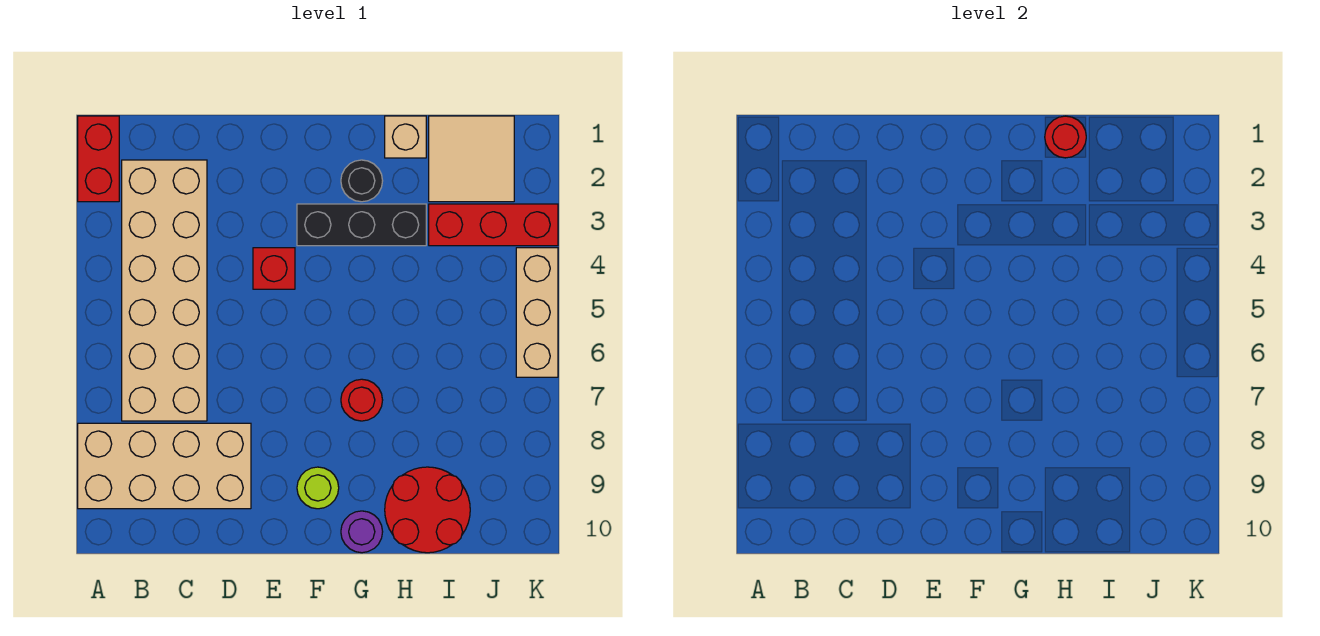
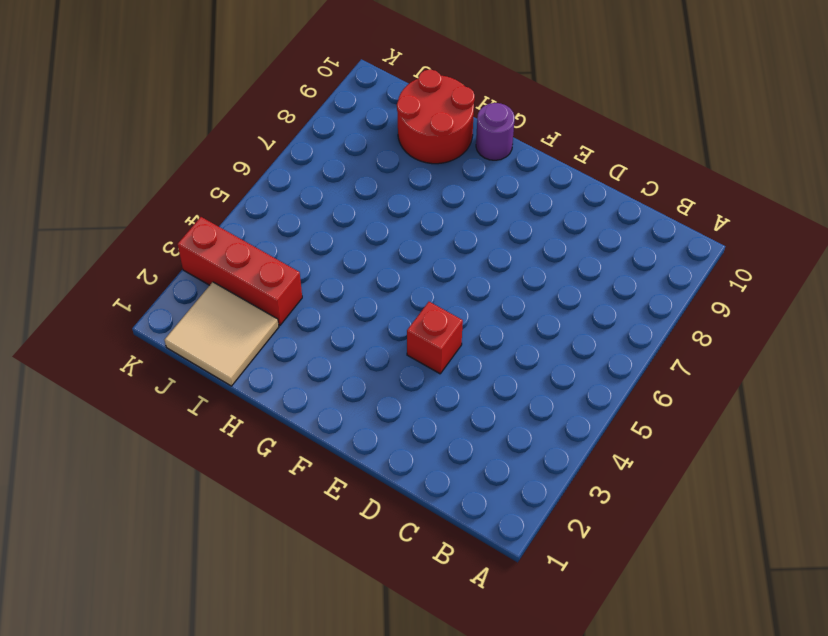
none -> red brick A1:A2 level 1
none -> tan brick A8:D9 level 1
none -> tan brick B2:C7 level 1

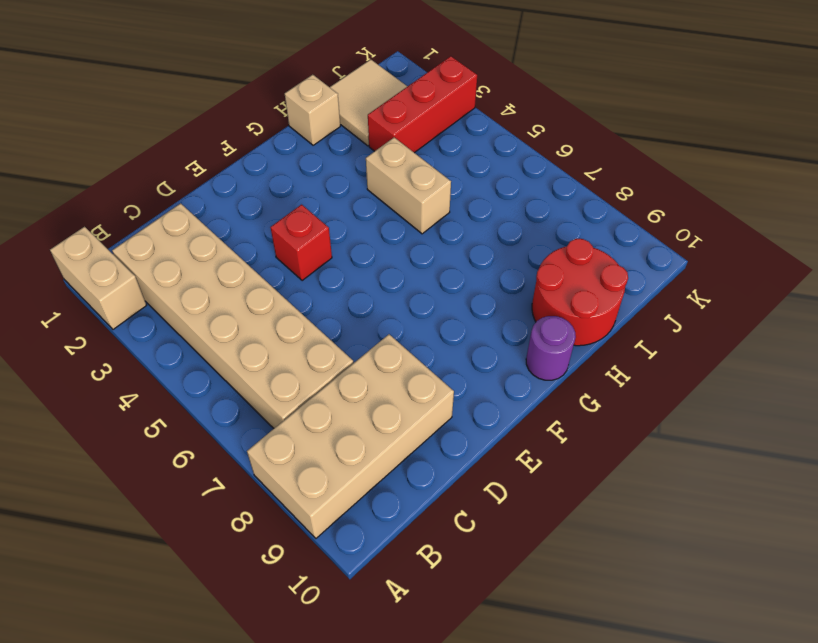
tan brick A1:A2 level 1 -> red brick A1:A2 level 1
tan brick H4:H5 level 1 -> none
none -> black brick F3:H3 level 1
none -> lime round brick F9 level 1
none -> black round brick G2 level 1

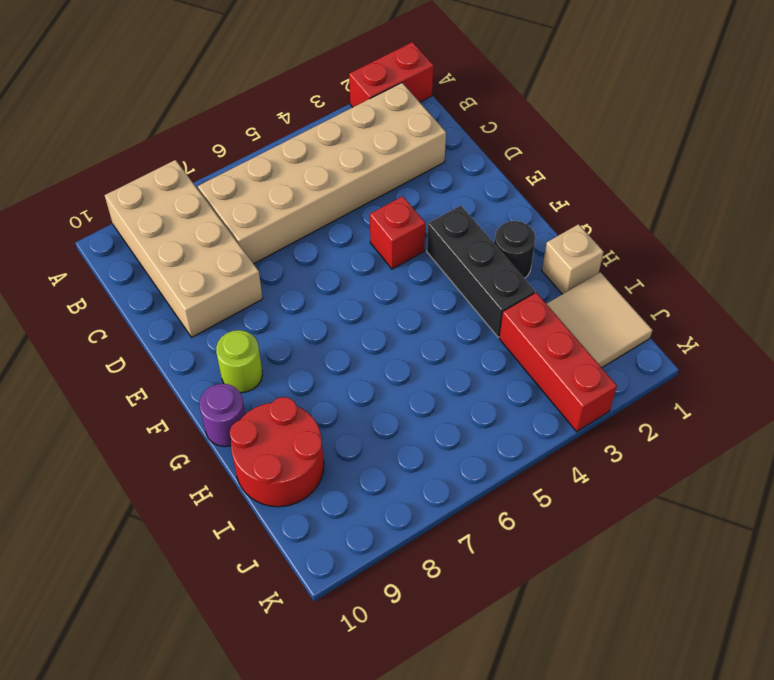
none -> red round brick G7 level 1
none -> tan brick K4:K6 level 1
none -> red round brick H1 level 2

